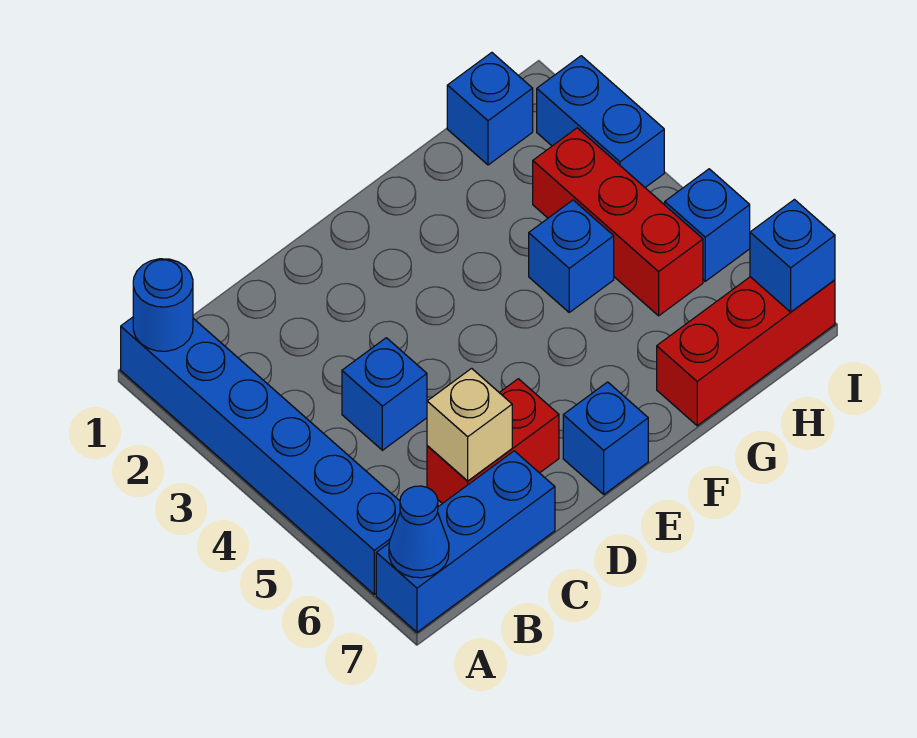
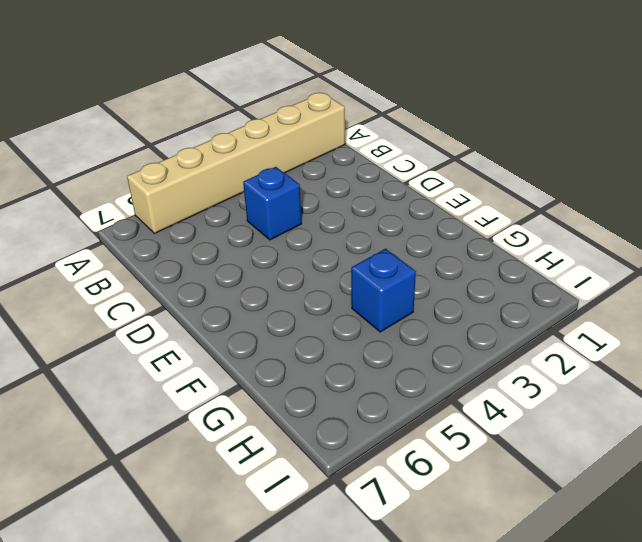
tan brick A1:A6 level 1 -> blue brick A1:A6 level 1
none -> blue brick A7:C7 level 1
none -> red brick C6:D6 level 1
none -> blue brick E7 level 1

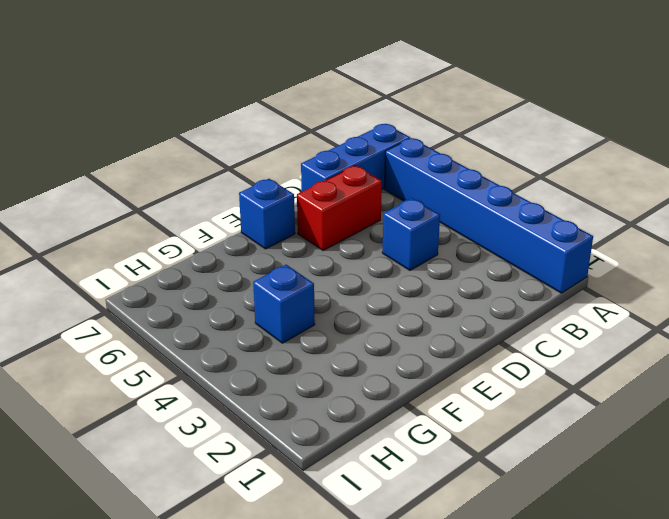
none -> red brick G7:I7 level 1
none -> blue brick H1 level 1
none -> red brick H3:H5 level 1

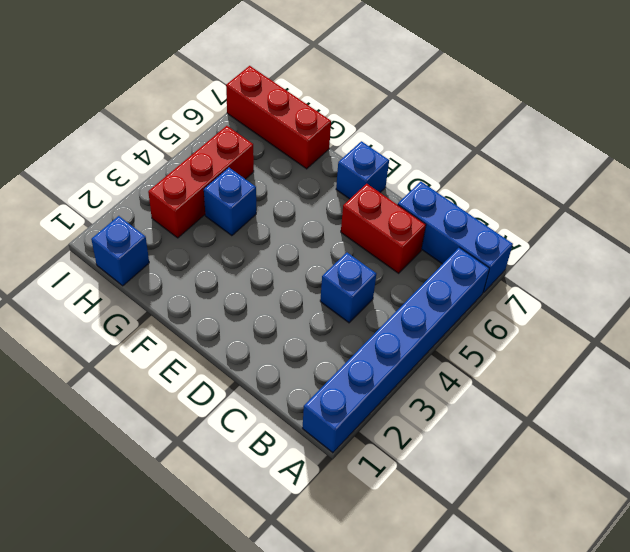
none -> blue brick I2:I3 level 1
none -> blue brick I5 level 1
none -> blue round brick A1 level 2

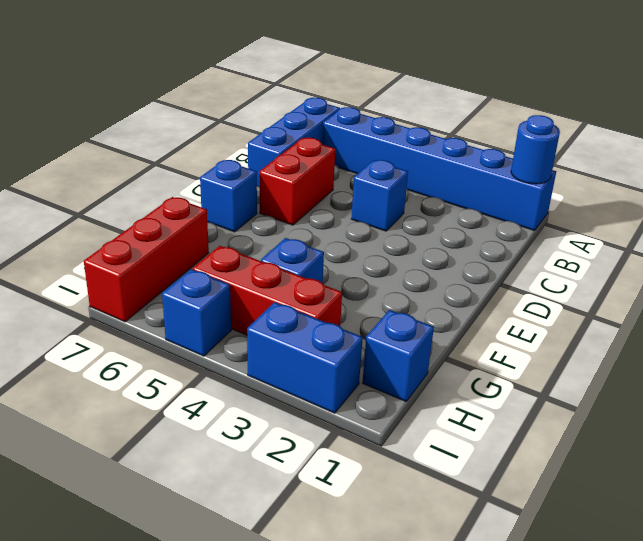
none -> blue cone A7 level 2
none -> tan brick C6 level 2
none -> blue brick I7 level 2

